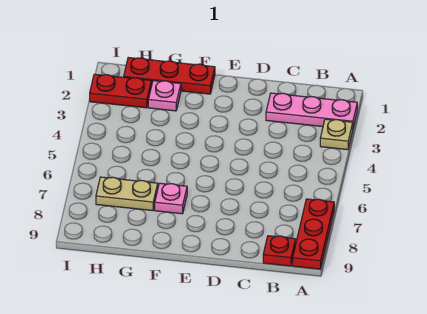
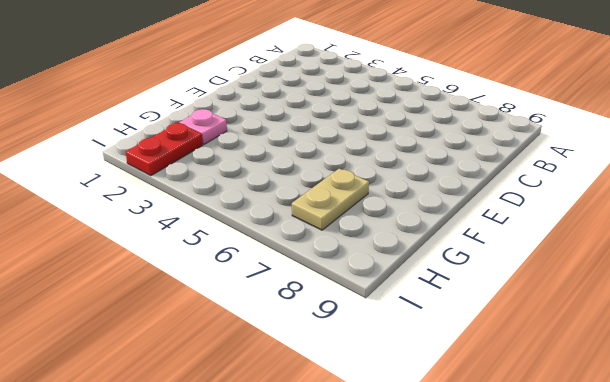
none -> pink plate A2:C2 level 1
none -> tan plate A3 level 1

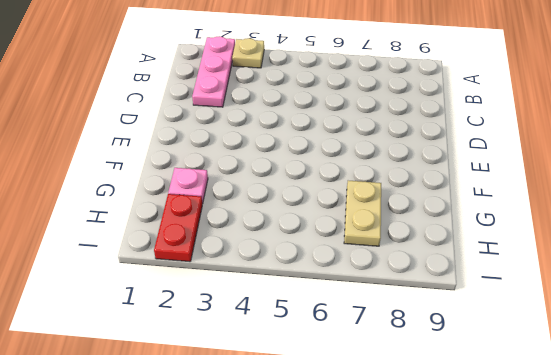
none -> red plate A7:A9 level 1
none -> red plate B9 level 1

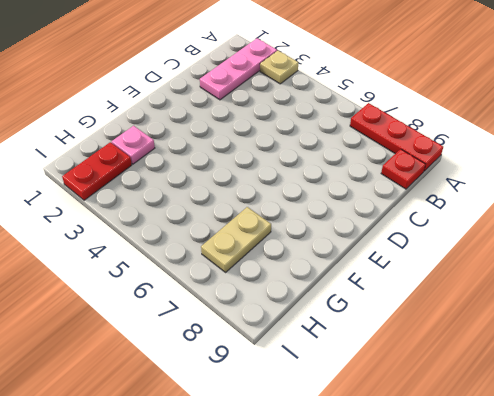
none -> red plate F1:H1 level 1
none -> pink plate F7 level 1

